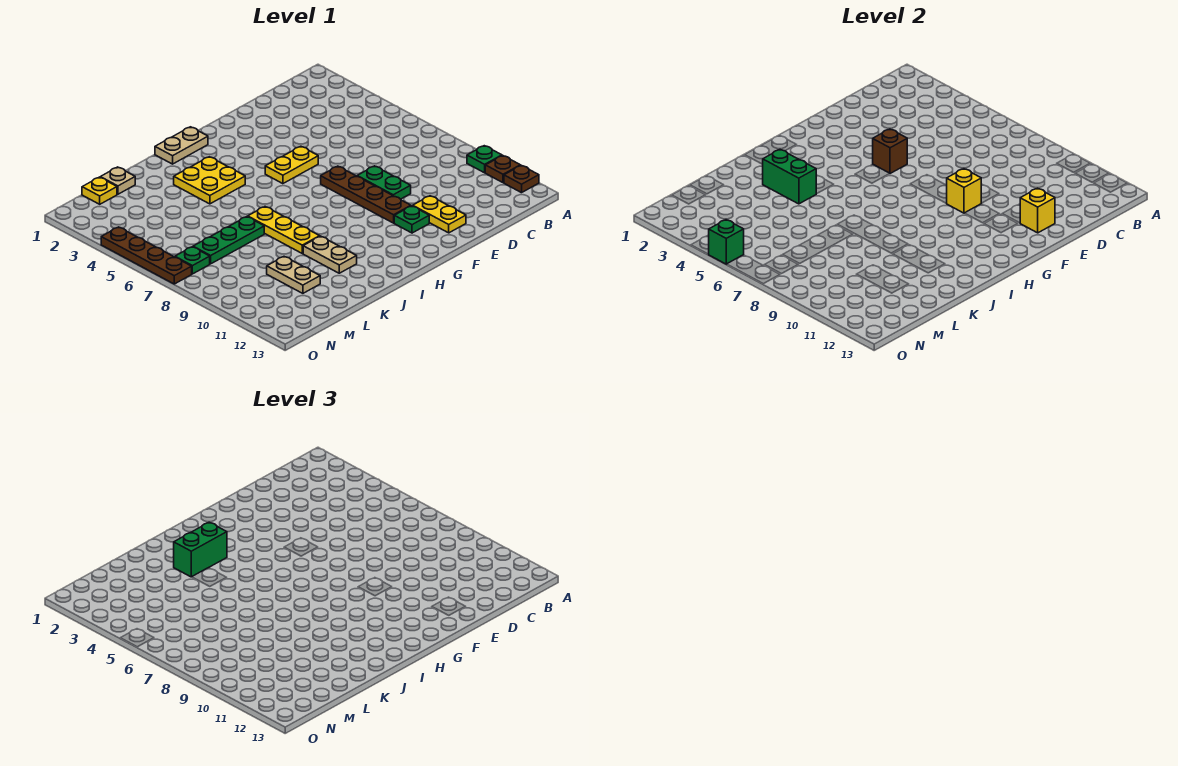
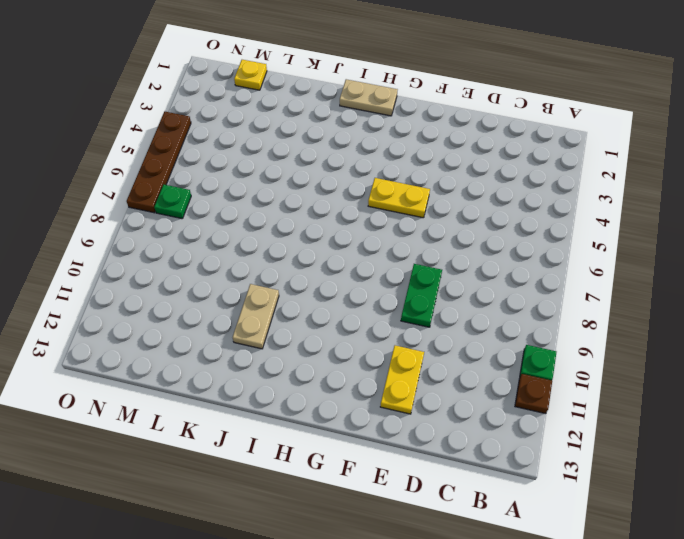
none -> brown plate A12 level 1
none -> brown plate F7:F10 level 1
none -> green plate F11 level 1

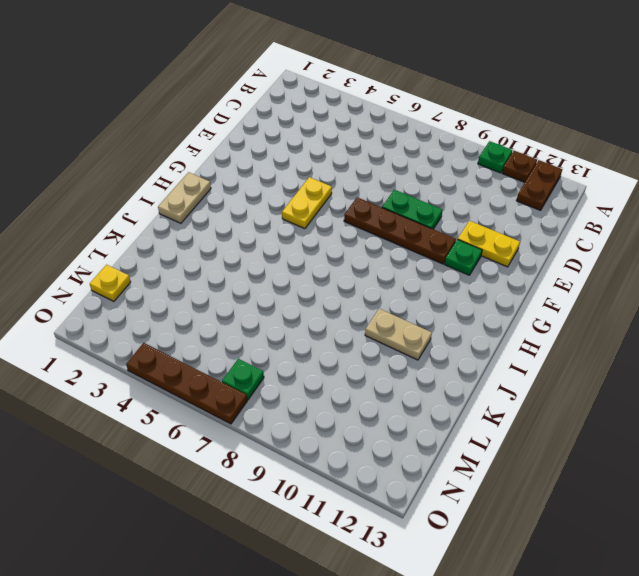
brown plate A12:B12 level 1 -> brown plate A12 level 1
none -> yellow plate I3:J4 level 1
none -> yellow plate J7:J9 level 1
none -> green plate K7:M7 level 1

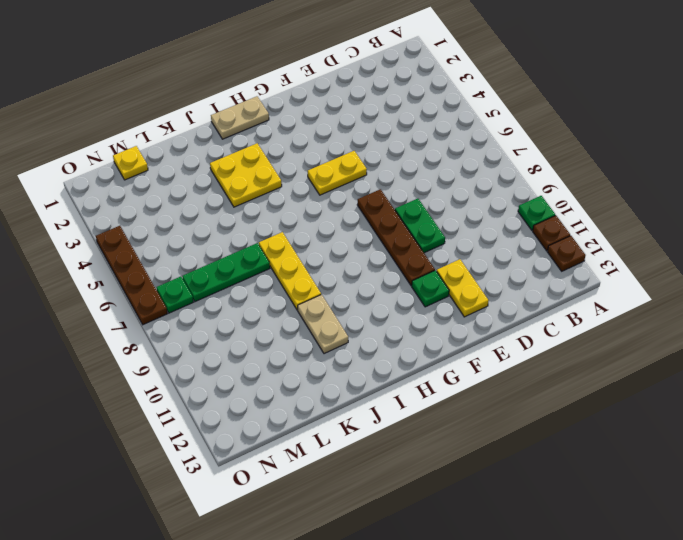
none -> tan plate L1 level 1
none -> tan plate L10:L11 level 1
none -> yellow brick E12 level 2

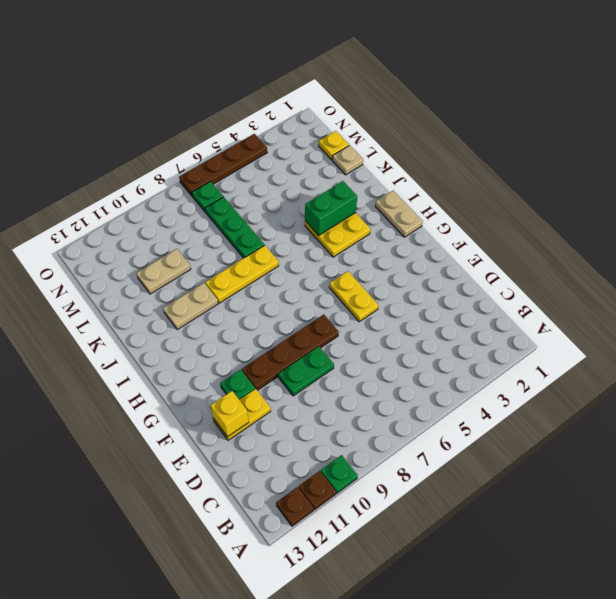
none -> brown brick F5 level 2
none -> yellow brick F9 level 2
none -> green brick O5 level 2

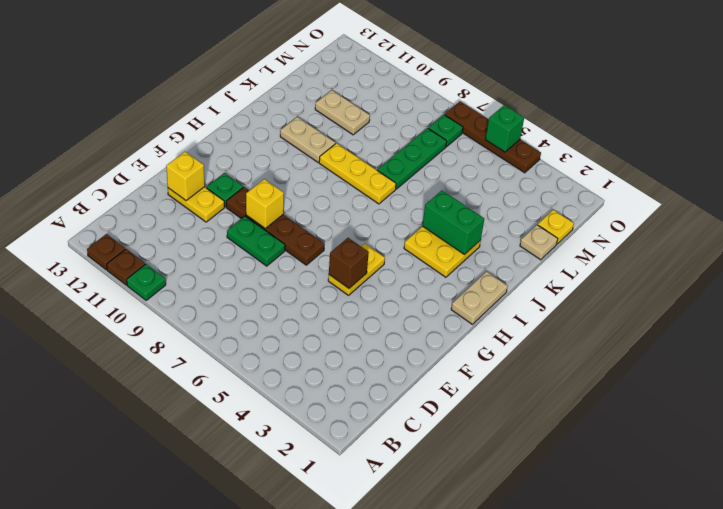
none -> green brick I3:J3 level 3

